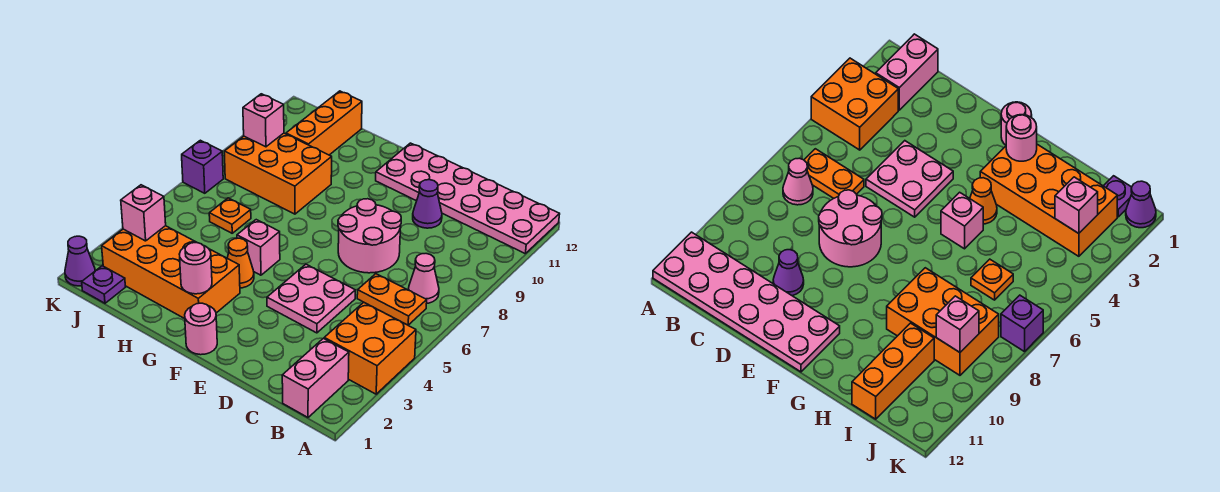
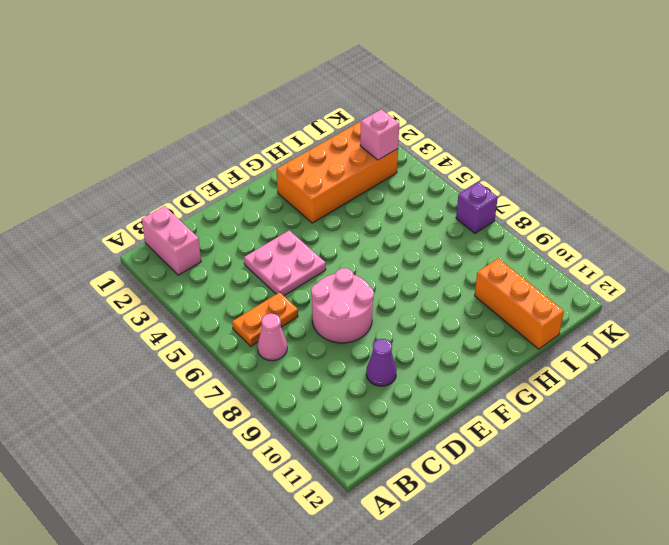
none -> orange brick A3:B4 level 1
none -> pink plate A11:F12 level 1
none -> pink round brick F1 level 1

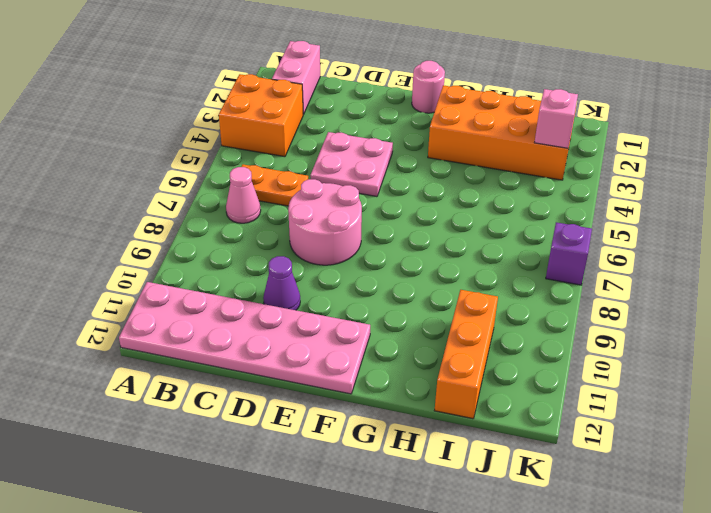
none -> orange cone G4 level 1
none -> pink brick G5 level 1
none -> orange brick H8:J9 level 1

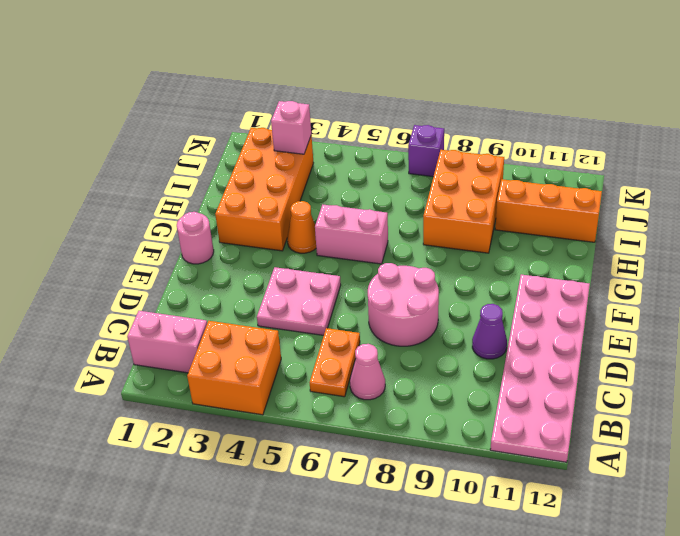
pink brick G5:G6 level 1 -> pink brick G5 level 1
none -> orange plate I6 level 1
none -> purple plate J1 level 1
none -> purple cone K1 level 1

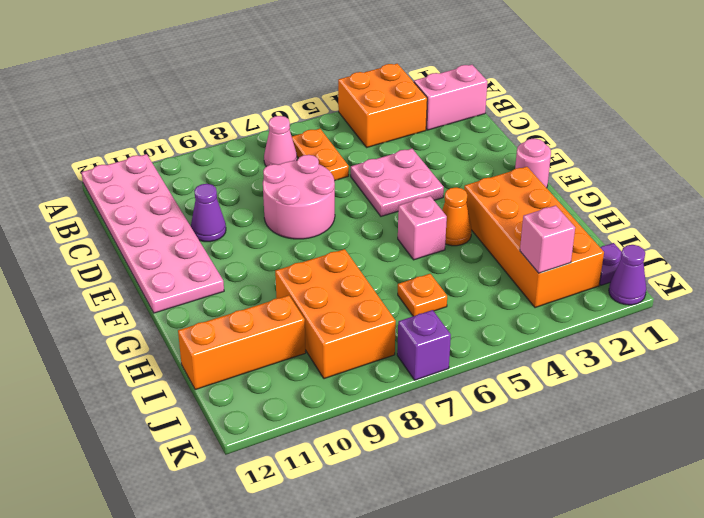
none -> pink round brick G2 level 2
none -> pink brick J9 level 2

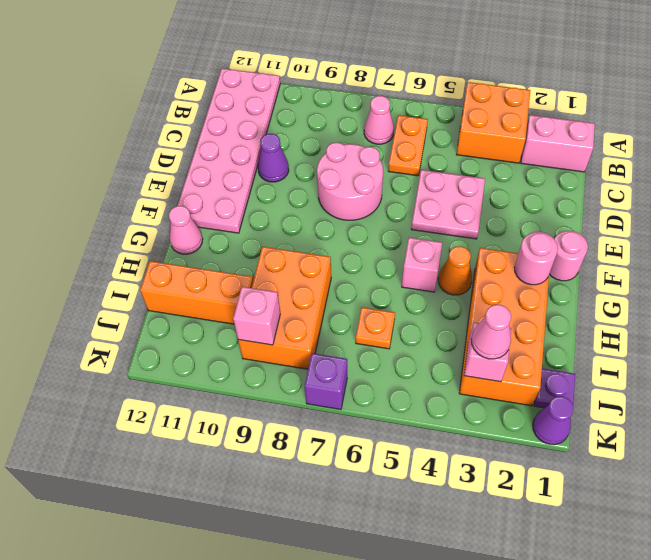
pink cone G12 level 1 -> none
pink cone J3 level 3 -> none

